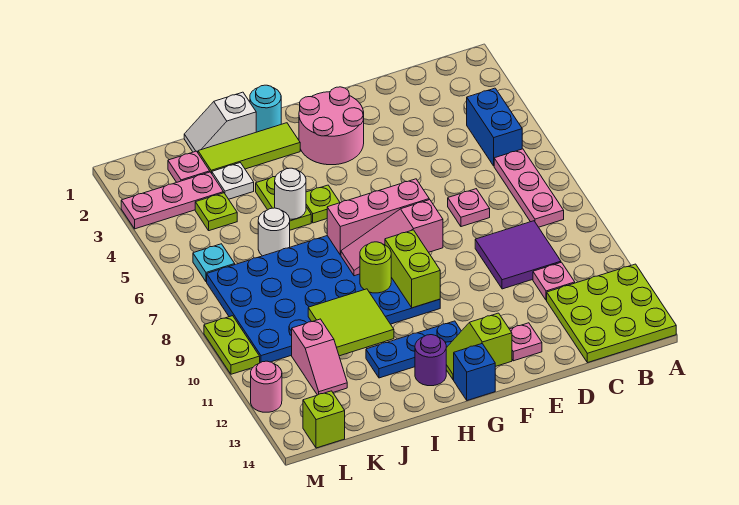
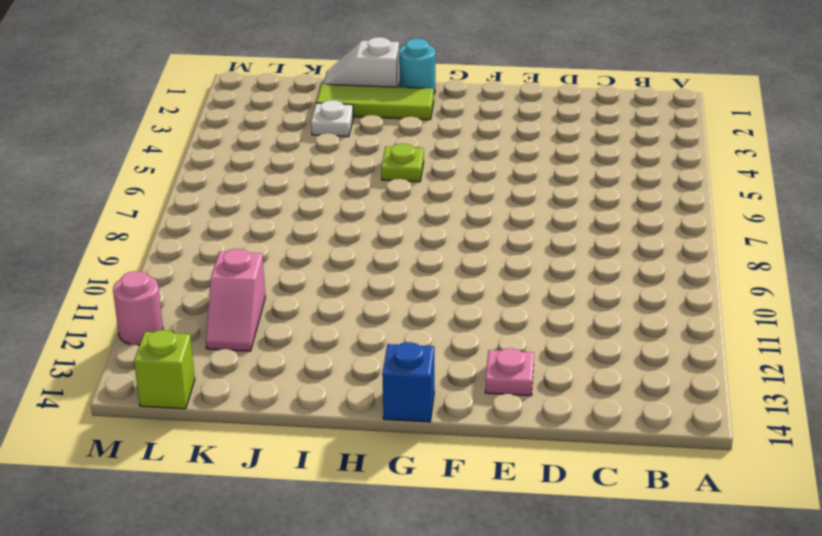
none -> lime plate A12:C14 level 1
none -> blue brick B4:B5 level 1
none -> pink plate B6:B8 level 1
none -> purple tile C9:D10 level 1

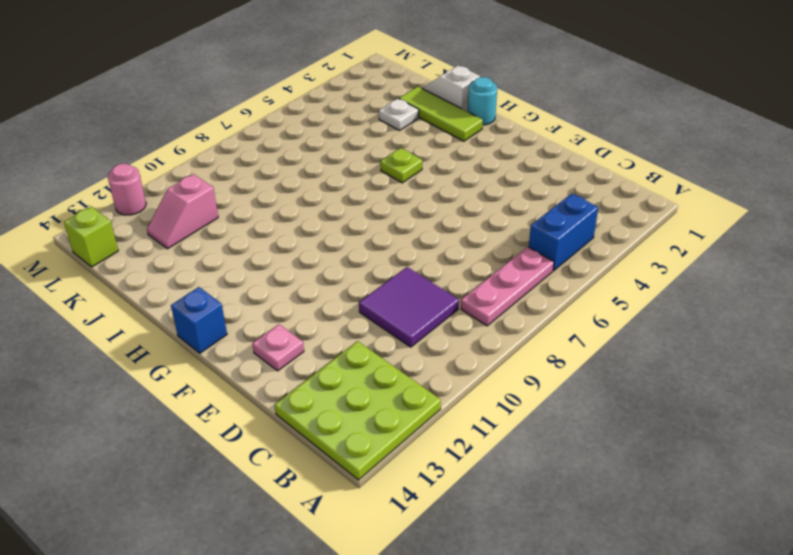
none -> pink plate C11 level 1
none -> pink plate D7 level 1
none -> pink round brick F2:G3 level 1
none -> lime slope F13:G13 level 1 top F

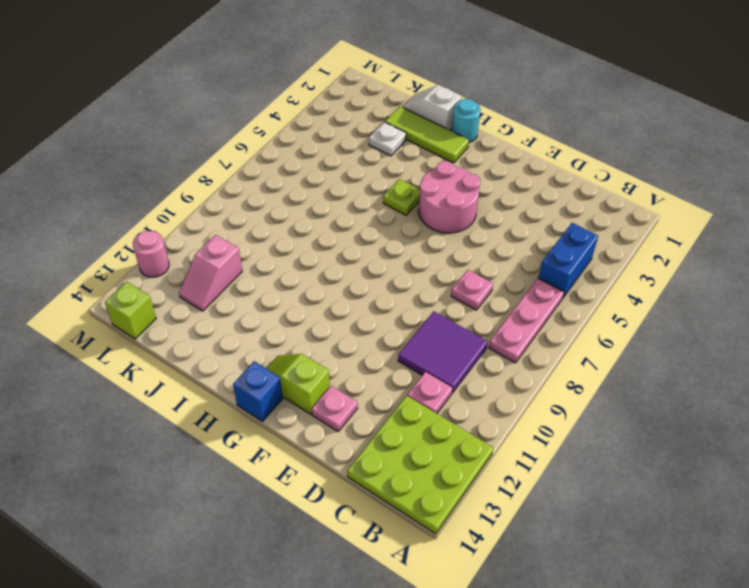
pink round brick F4:G5 level 1 -> pink round brick F2:G3 level 1
none -> blue plate G7:L10 level 1
none -> blue plate G12:I12 level 1
none -> purple round brick H13 level 1
none -> lime plate I4:I5 level 1

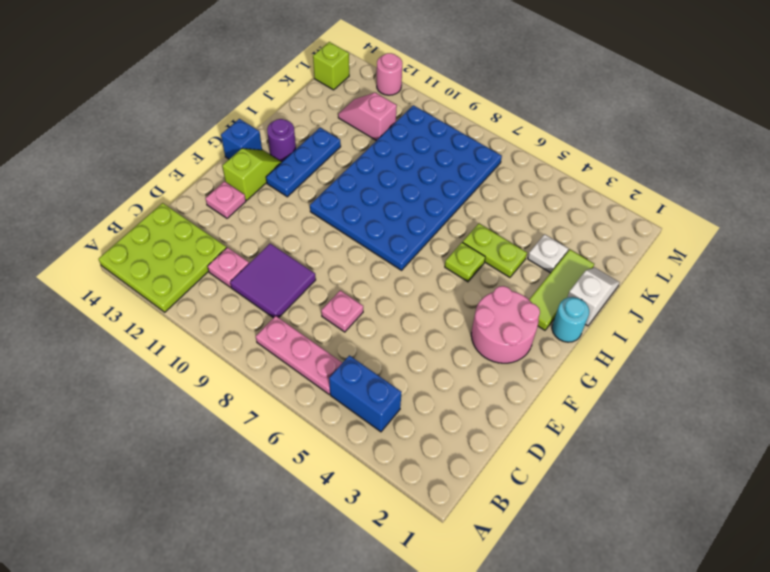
none -> white round brick J6 level 1
none -> pink plate K2 level 1
none -> pink plate K3:M3 level 1
none -> lime plate K4 level 1

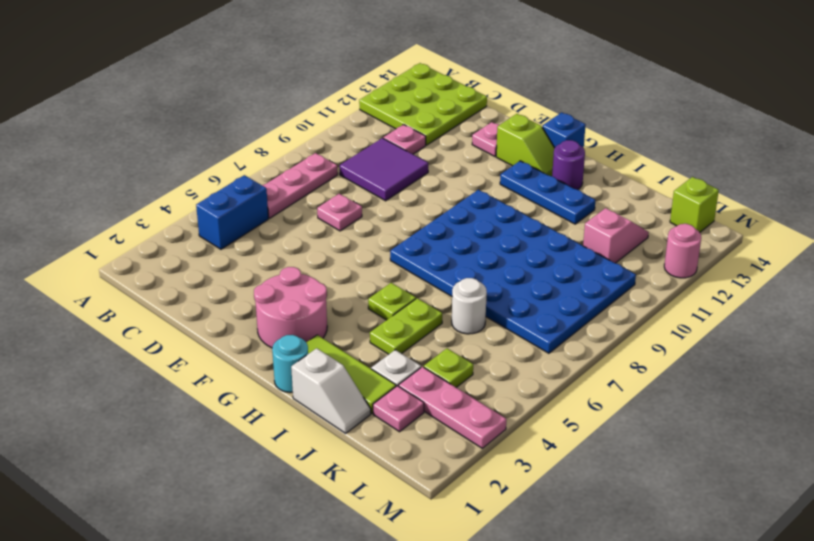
none -> cyan plate L6 level 1
none -> lime plate M9:M10 level 1
none -> pink brick F7:H7 level 2
none -> pink slope F8:H8 level 2 top F

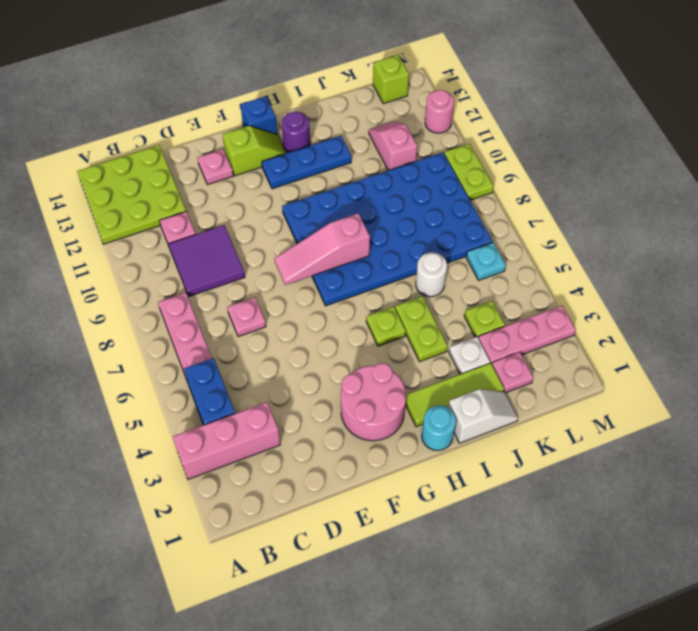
pink brick A3:C3 level 1 -> pink brick F7:H7 level 2
pink slope F8:H8 level 2 top H -> pink slope F8:H8 level 2 top F
none -> lime brick G9:G10 level 2
none -> lime round brick H9 level 2
none -> white round brick I5 level 2
none -> lime tile I10:J11 level 2

